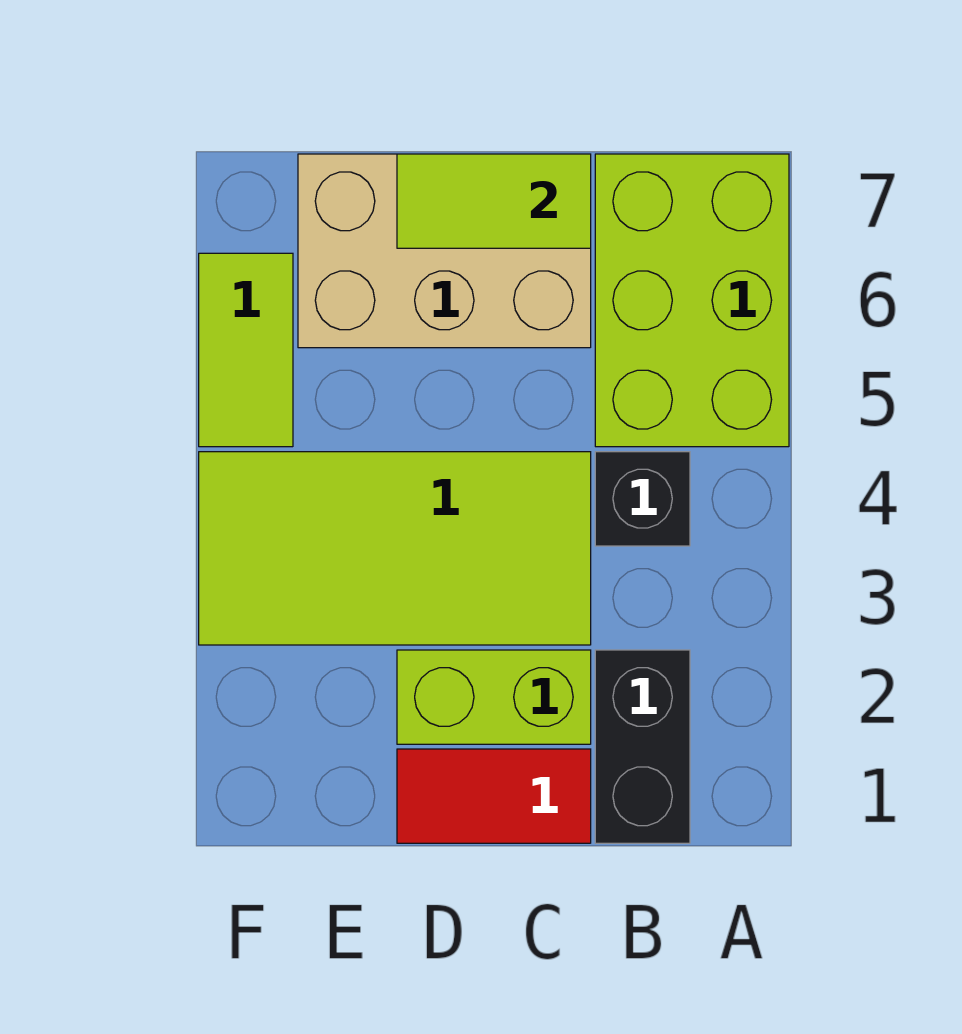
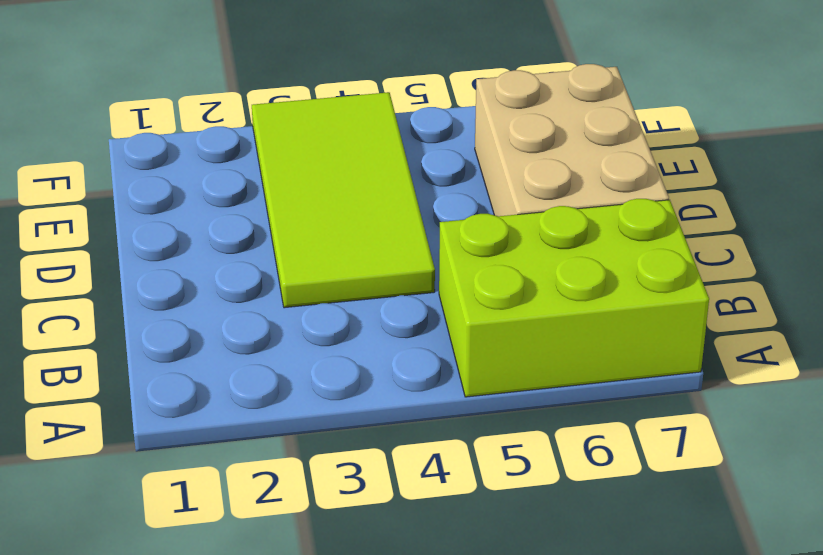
none -> black brick B1:B2 level 1
none -> black brick B4 level 1

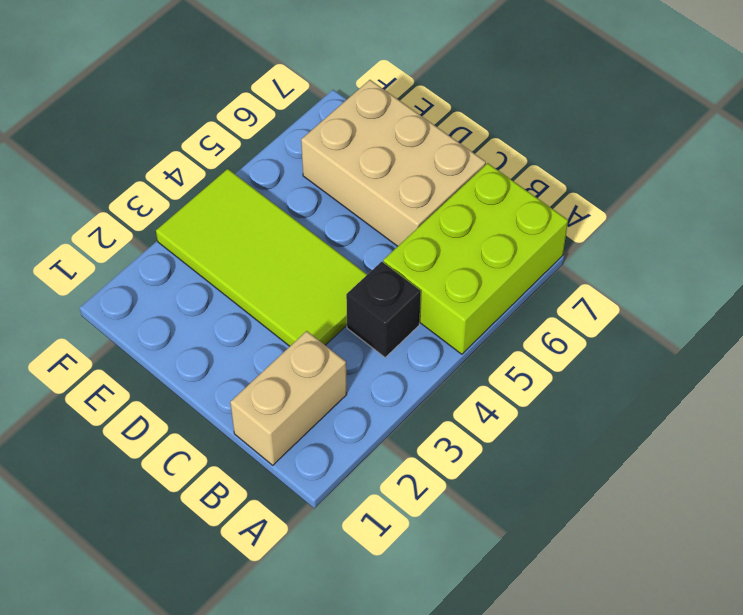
tan brick B1:B2 level 1 -> black brick B1:B2 level 1
none -> red tile C1:D1 level 1
none -> lime brick C2:D2 level 1

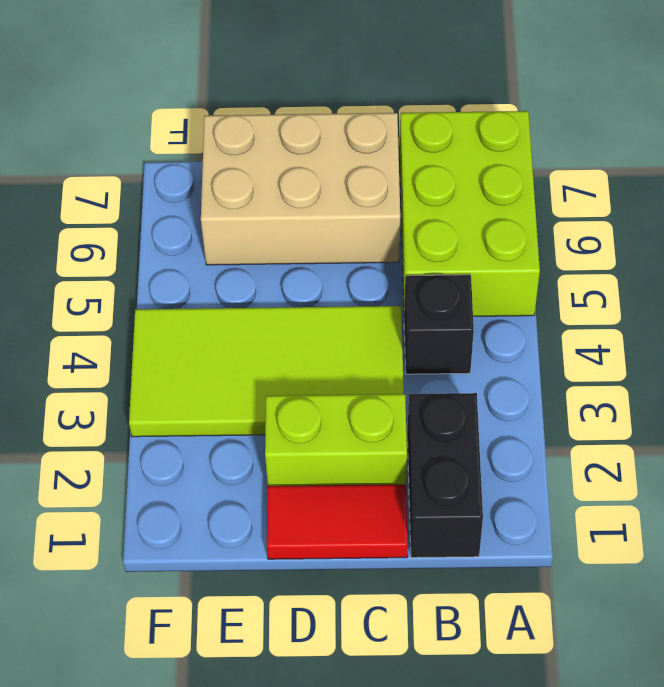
none -> lime tile F5:F6 level 1
none -> lime tile C7:D7 level 2

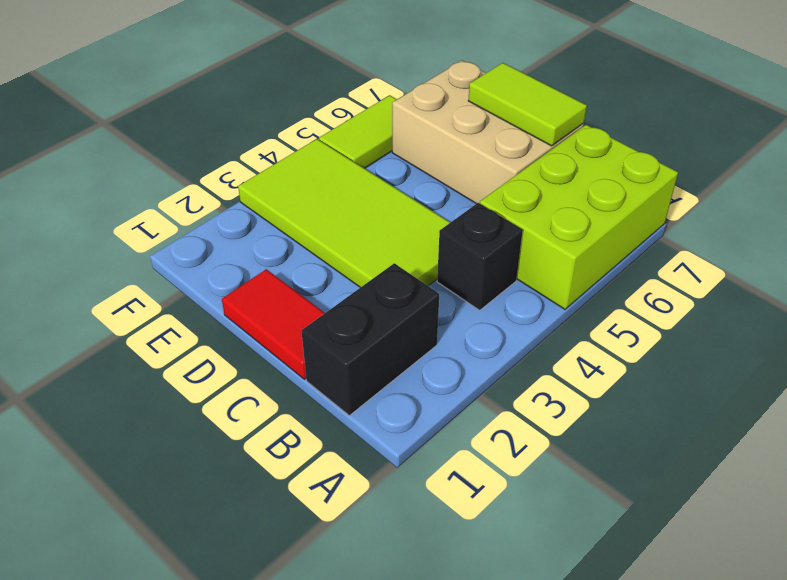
none -> lime brick C2:D2 level 1

